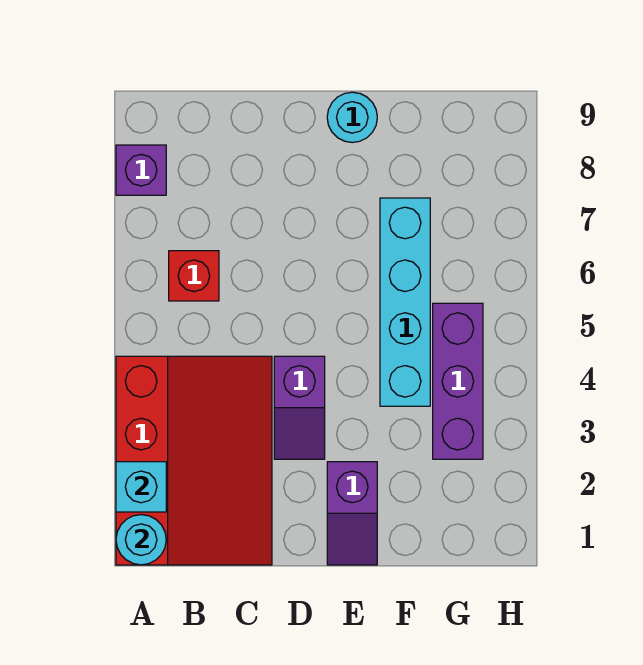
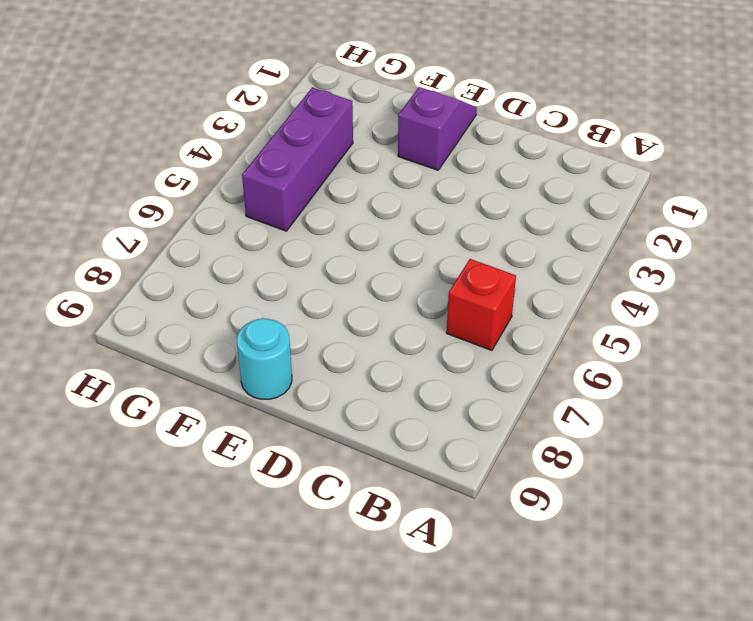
none -> red slope A1:C4 level 1 top A
none -> purple brick A8 level 1

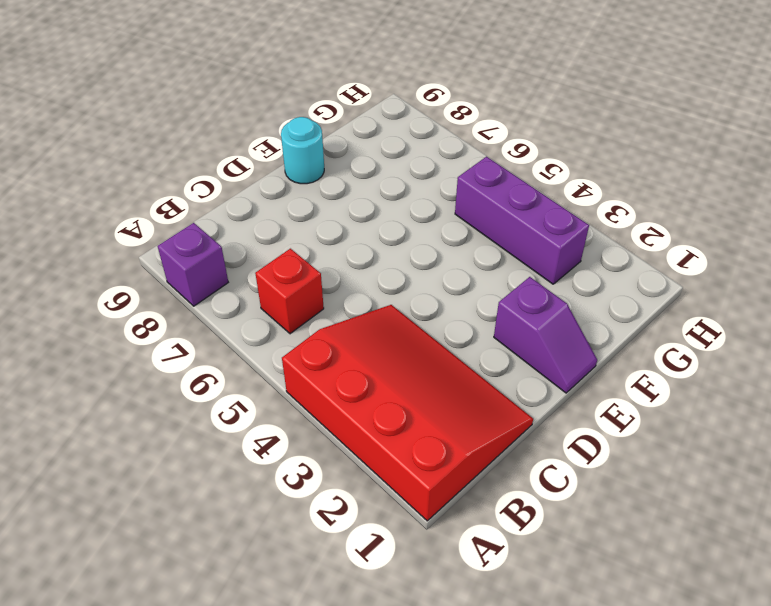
none -> purple slope D3:D4 level 1 top 4
none -> cyan brick F4:F7 level 1

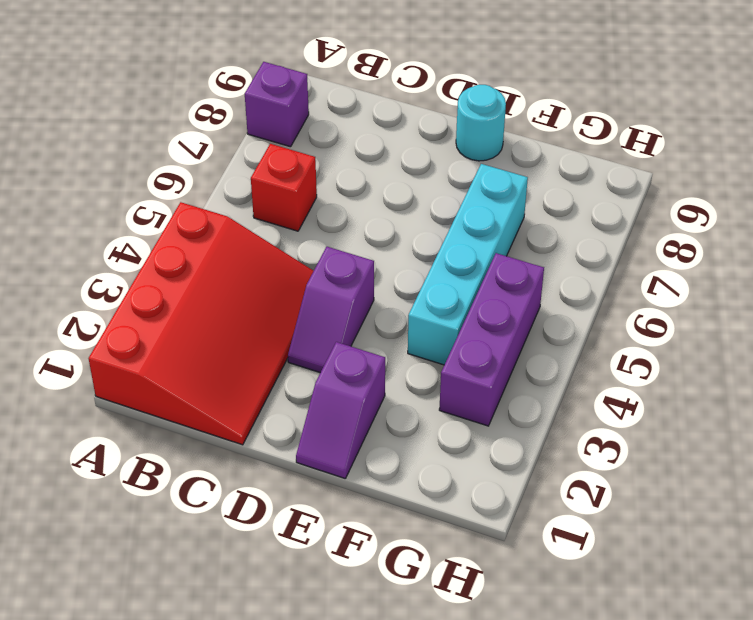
none -> cyan round brick A1 level 2
none -> cyan brick A2 level 2

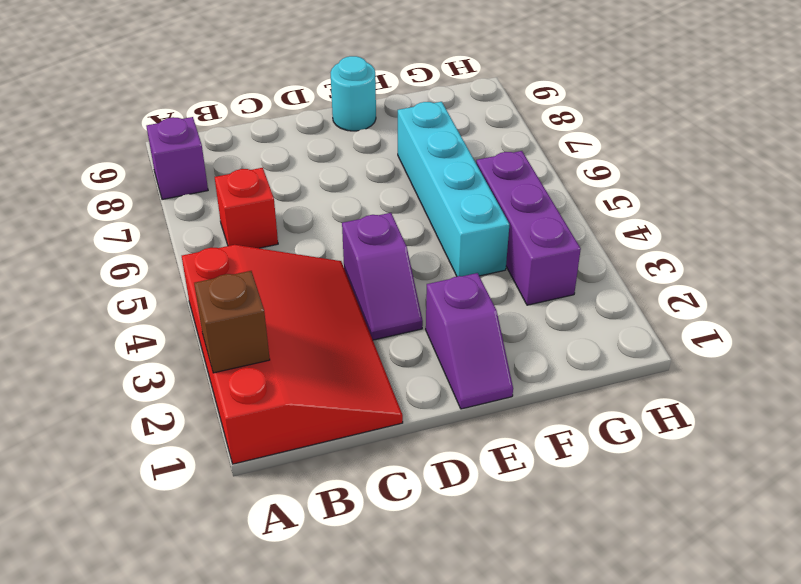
brown brick A2 level 2 -> cyan brick A2 level 2
none -> cyan round brick A1 level 2

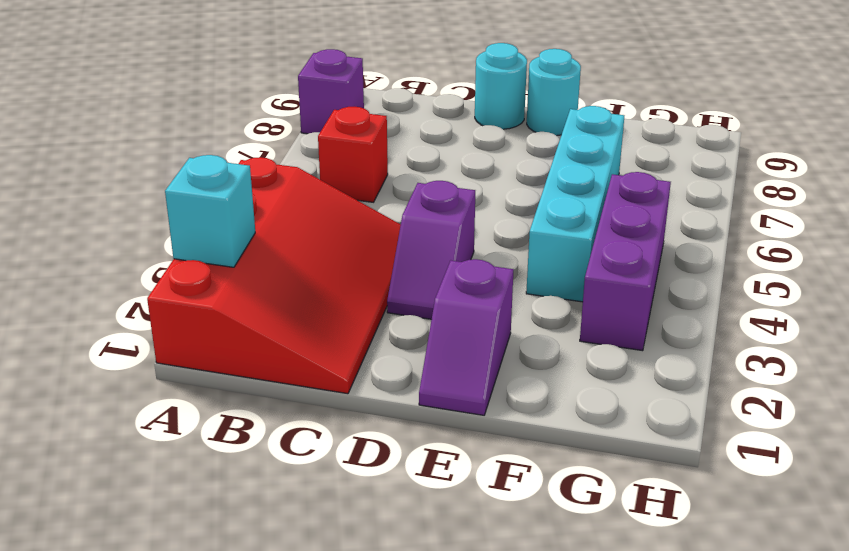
cyan round brick D9 level 1 -> cyan round brick A1 level 2

